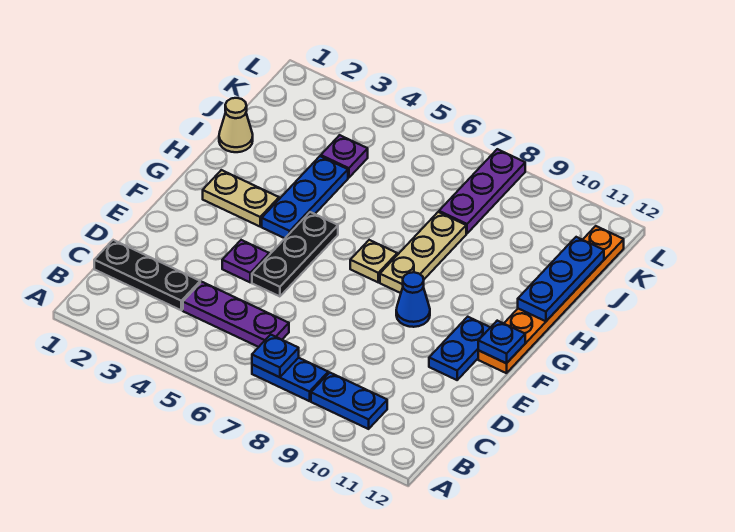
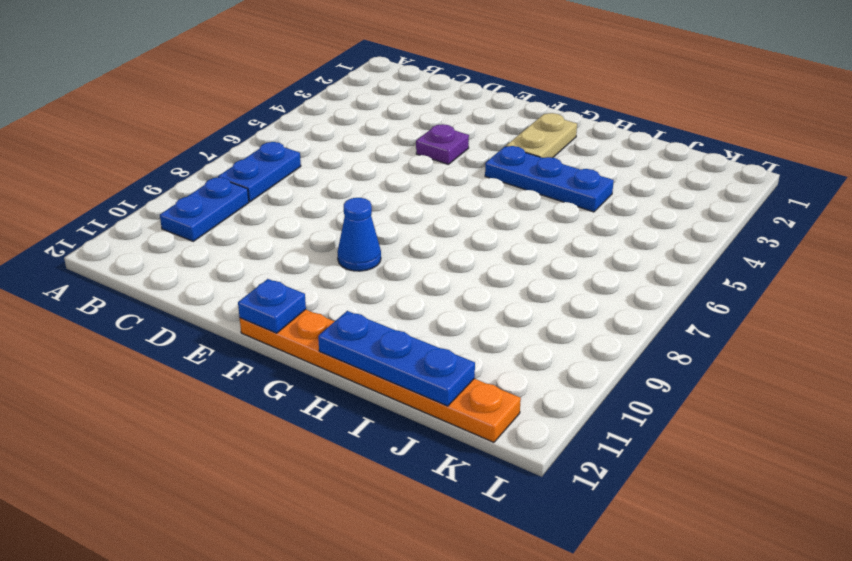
none -> black plate C1:C3 level 1
none -> purple plate C4:C6 level 1
none -> black plate E5:G5 level 1

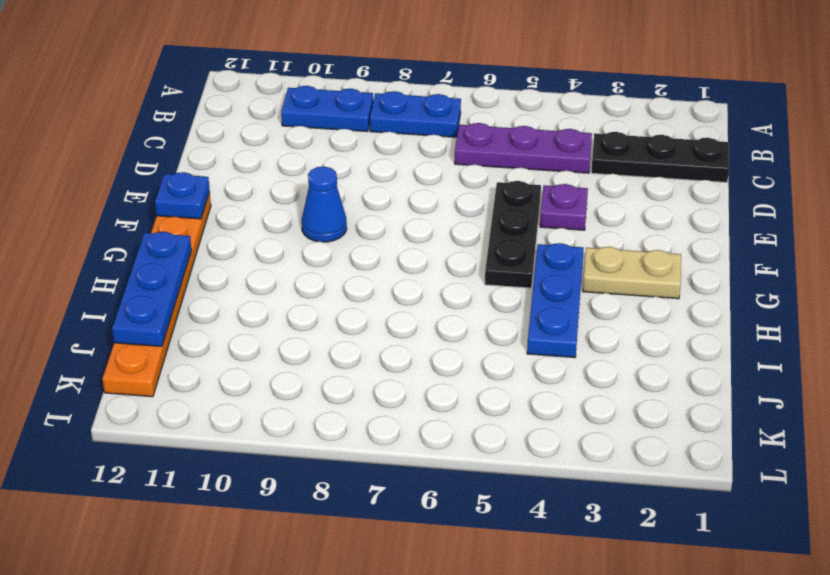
none -> blue plate E11:F11 level 1
none -> tan plate G7 level 1
none -> tan plate G8:I8 level 1

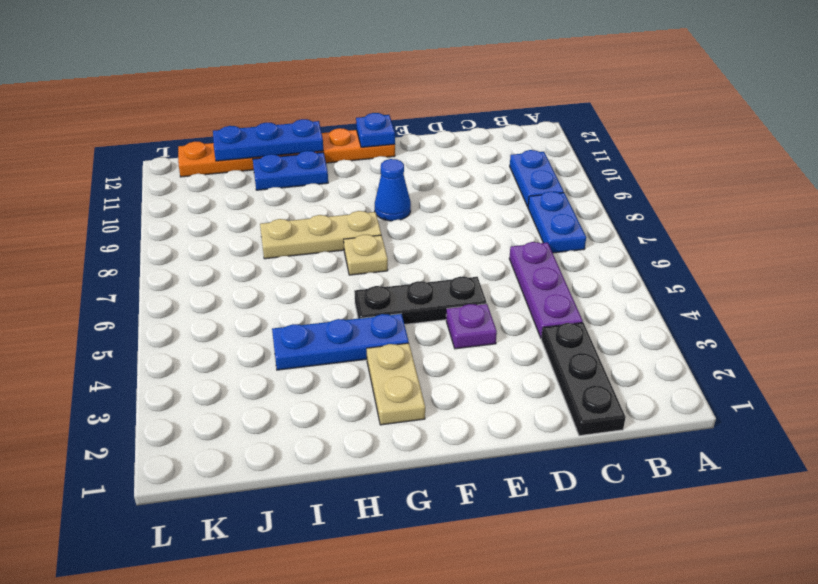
blue plate H11:I11 level 1 -> blue plate E11:F11 level 1
none -> tan cone I1 level 1
none -> purple plate J4 level 1
none -> purple plate J8:L8 level 1

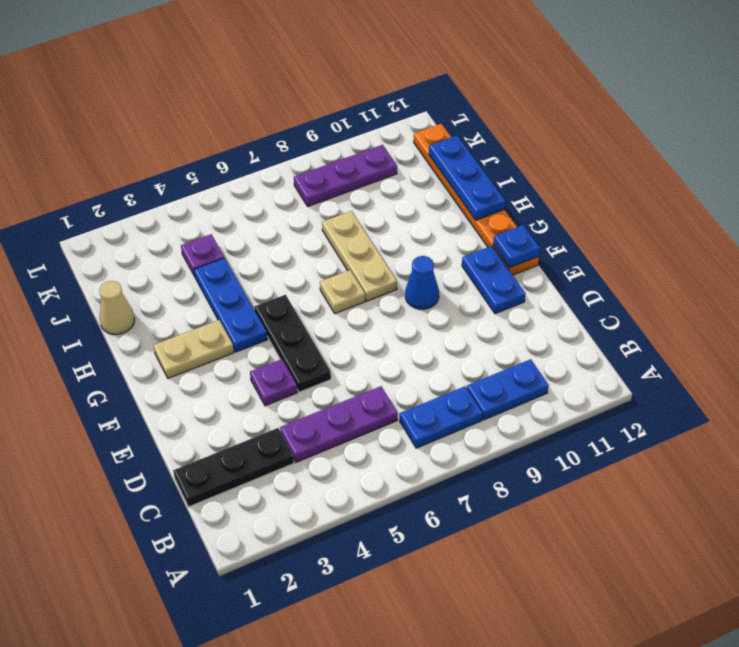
purple plate K8:K10 level 1 -> purple plate J8:L8 level 1
none -> blue plate B7 level 2

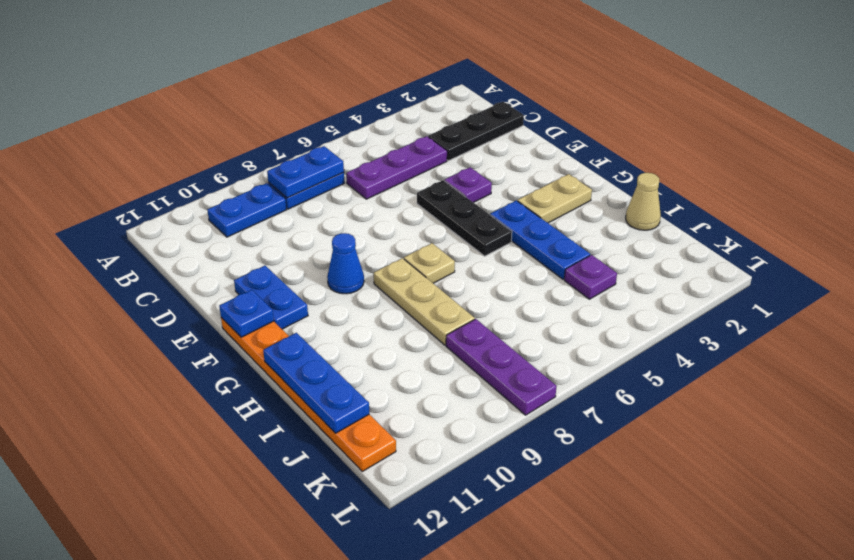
blue plate B7:B8 level 2 -> blue plate B7 level 2

